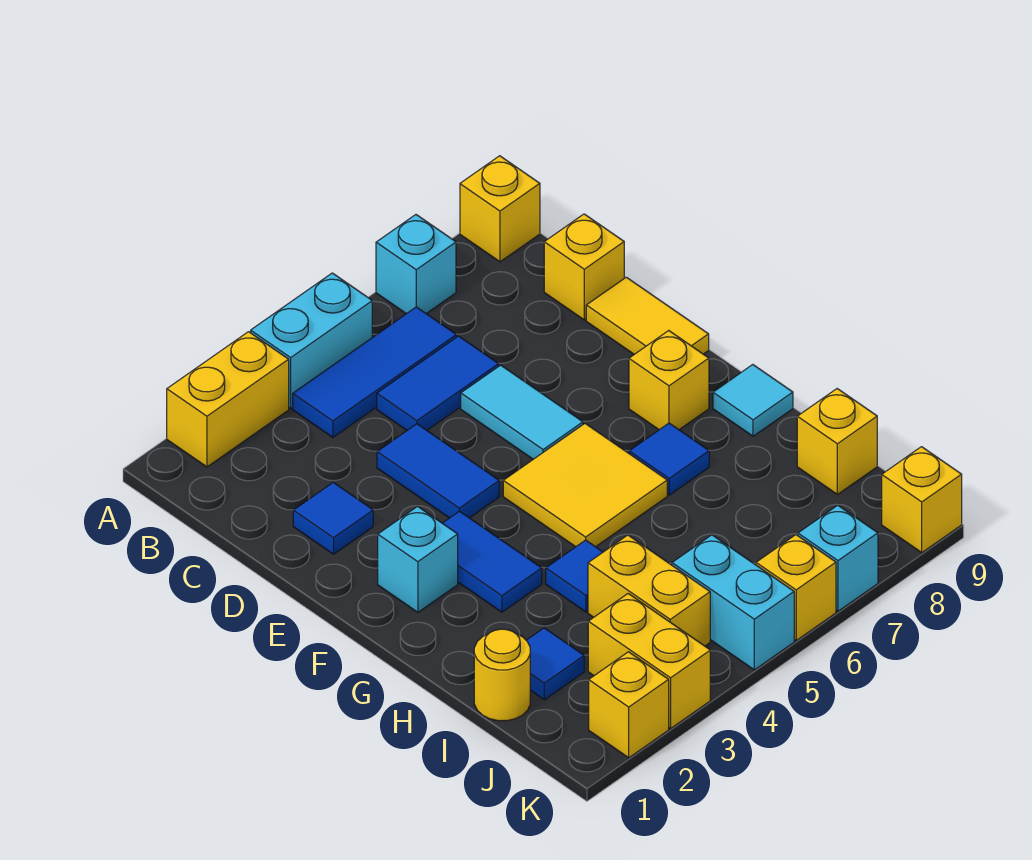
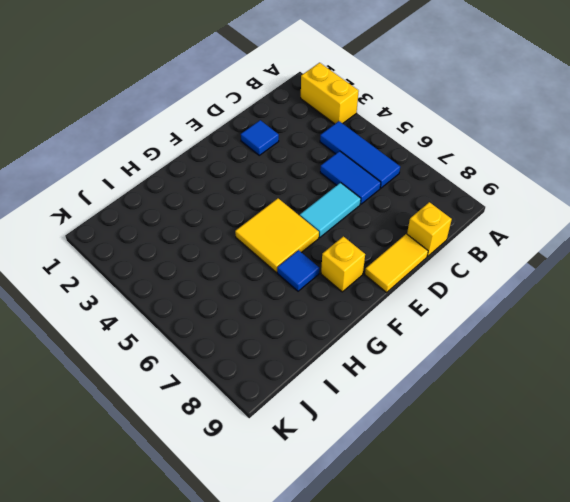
none -> cyan brick A4:A5 level 1
none -> cyan brick A7 level 1
none -> yellow brick A9 level 1

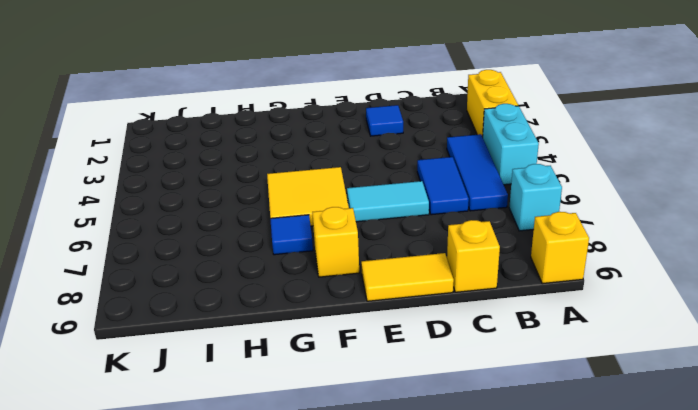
none -> blue tile D4:E4 level 1
none -> cyan brick F2 level 1
none -> blue tile F3:G3 level 1

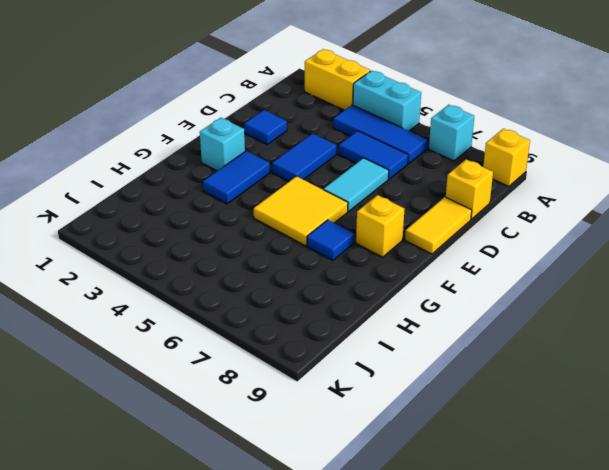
none -> cyan tile G9 level 1
none -> blue tile H4 level 1
none -> yellow round brick I1 level 1

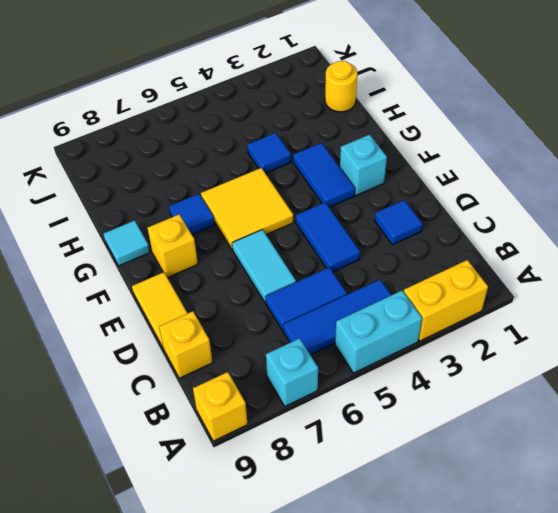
none -> blue tile I2 level 1
none -> yellow brick I4:J4 level 1
none -> yellow brick I9 level 1

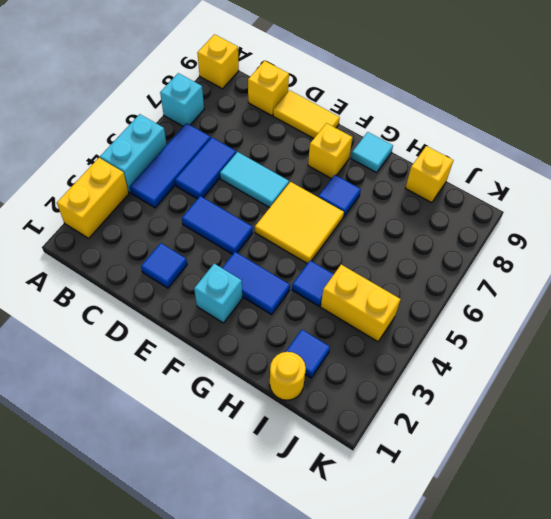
none -> yellow brick J3:K3 level 1
none -> cyan brick J5:K5 level 1
none -> yellow brick K2 level 1

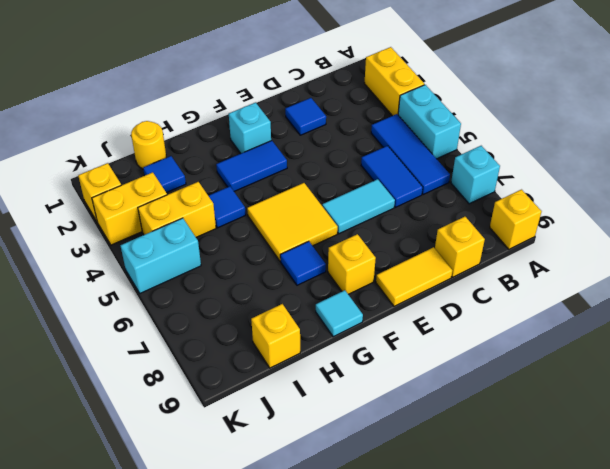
none -> blue tile D4:E4 level 1
none -> yellow brick K6 level 1
none -> cyan brick K7 level 1

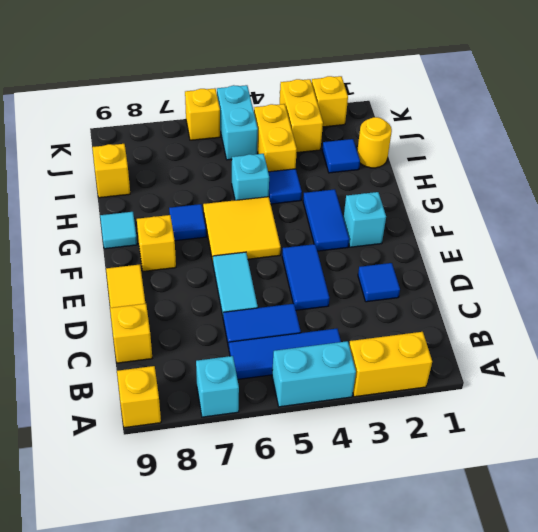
cyan brick H5 level 1 -> cyan brick K7 level 1
none -> yellow brick K9 level 1

